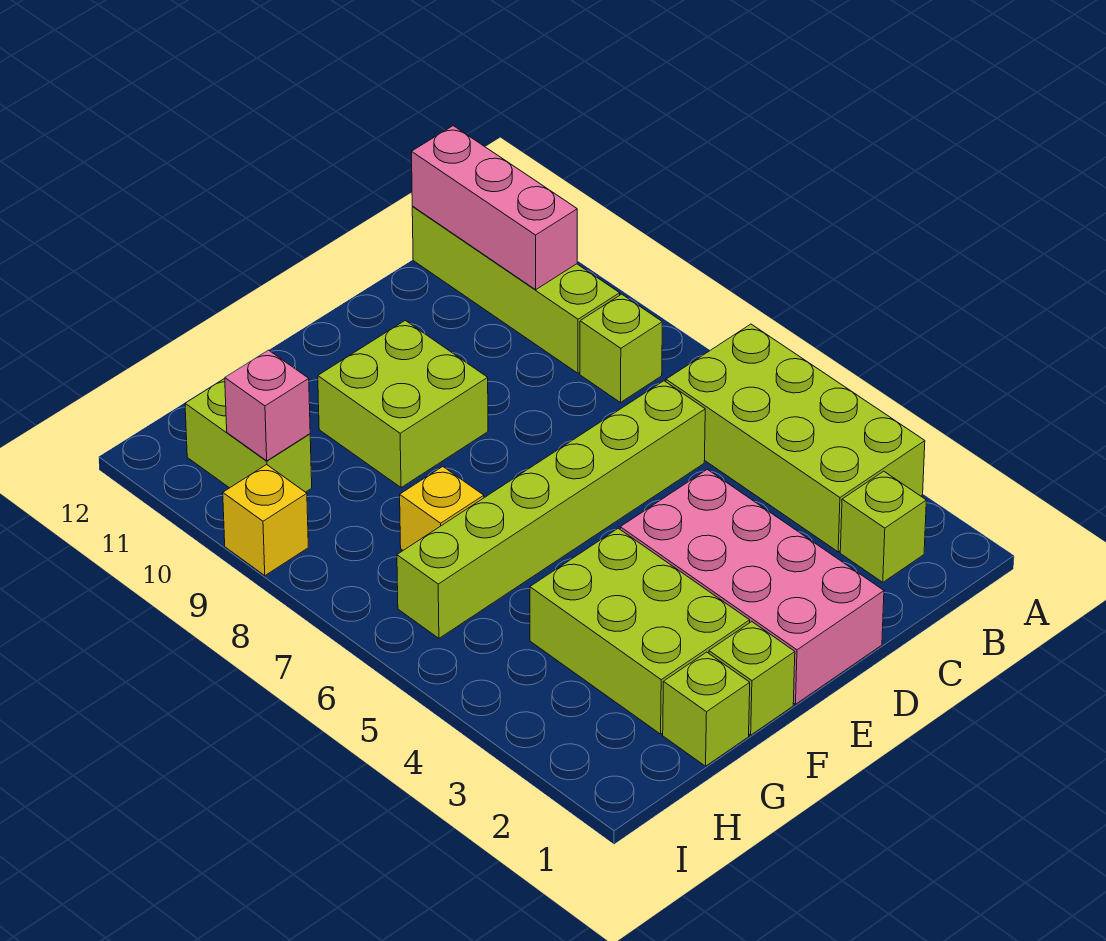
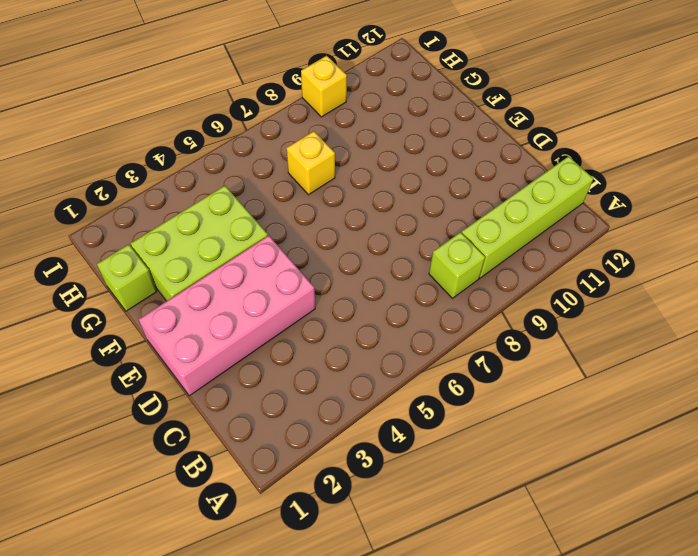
none -> lime brick A3:B6 level 1
none -> lime brick B2 level 1
none -> lime brick C6:H6 level 1

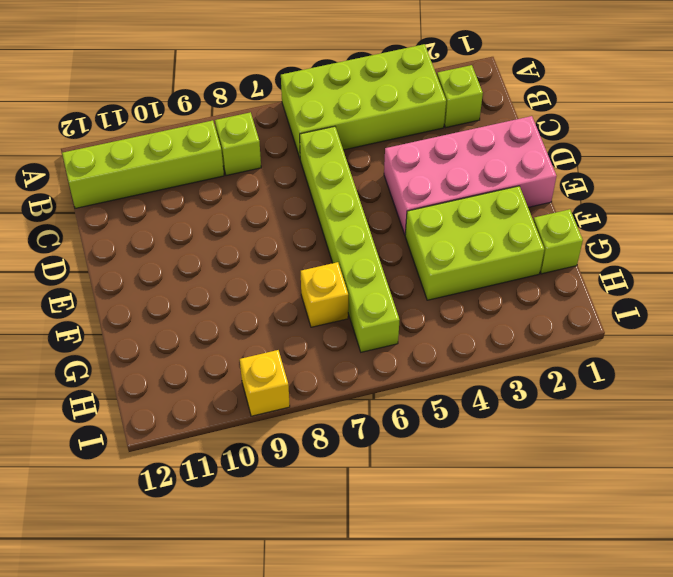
none -> lime brick E9:F10 level 1
none -> lime brick F1 level 1
none -> lime brick H10:H11 level 1

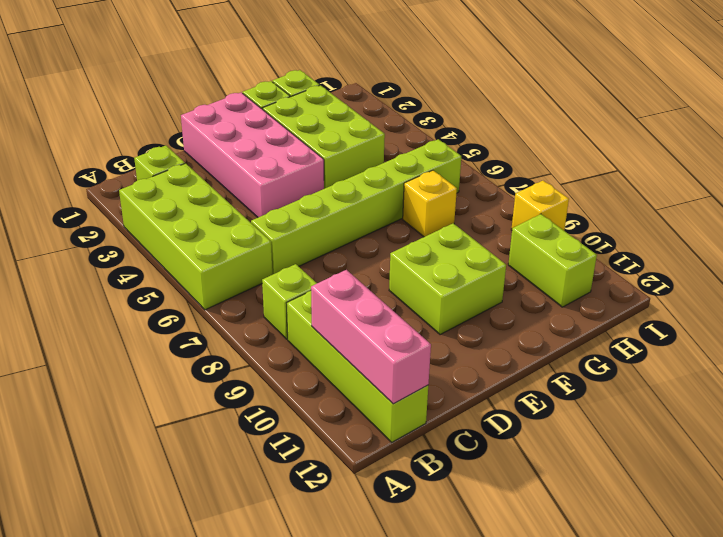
none -> pink brick H10 level 2

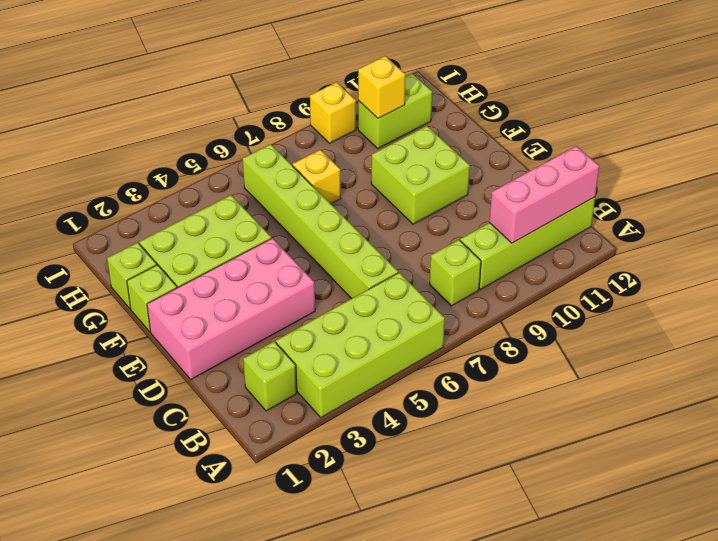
yellow brick H10 level 2 -> pink brick H10 level 2

